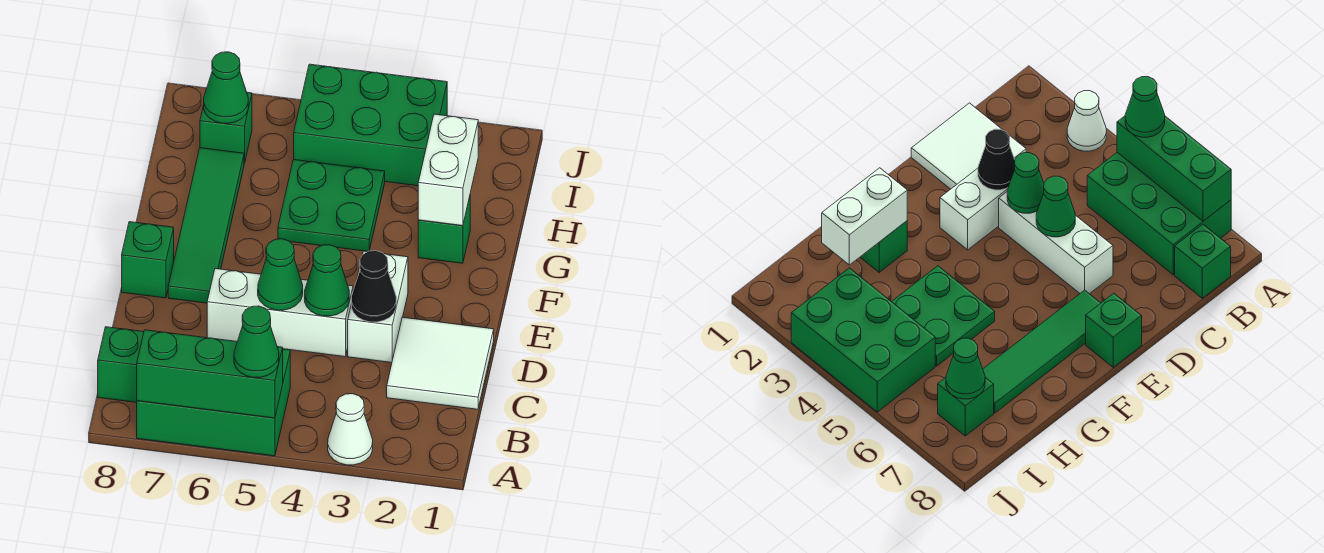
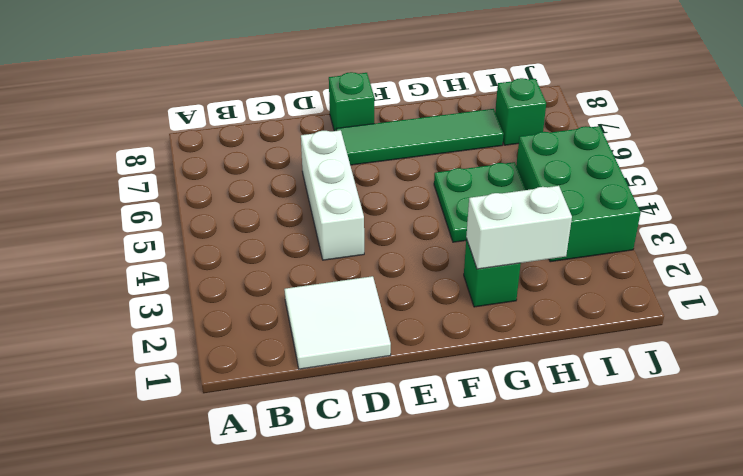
none -> white cone A3 level 1
none -> green brick A5:B7 level 1
none -> green brick B8 level 1

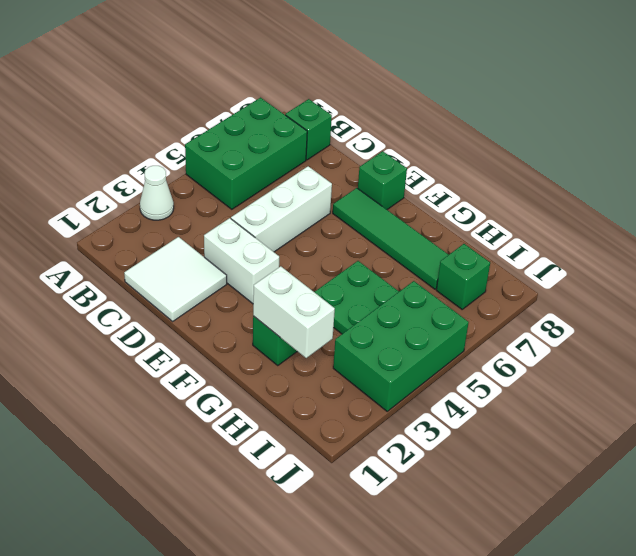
none -> green brick A5:A7 level 2
none -> black cone D3 level 2
none -> green cone D4 level 2

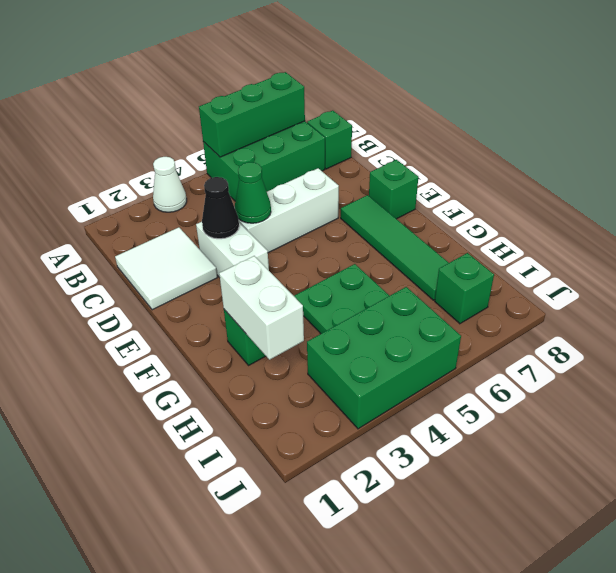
none -> green cone D5 level 2
none -> green cone I7 level 2
none -> green cone A5 level 3

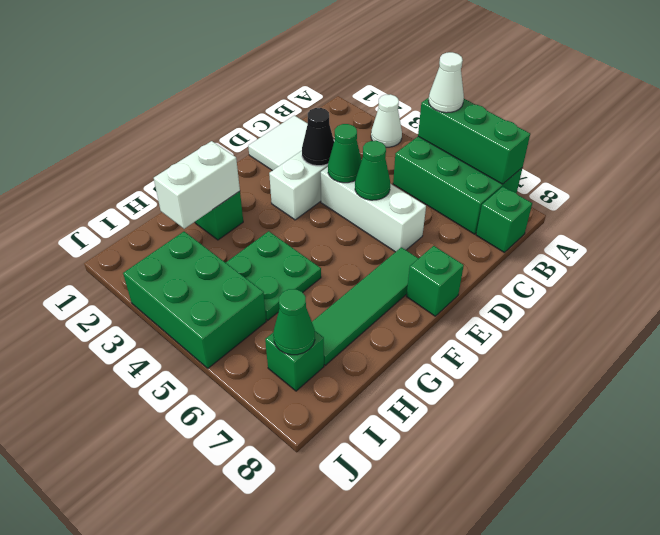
white cone A5 level 3 -> green cone A5 level 3

